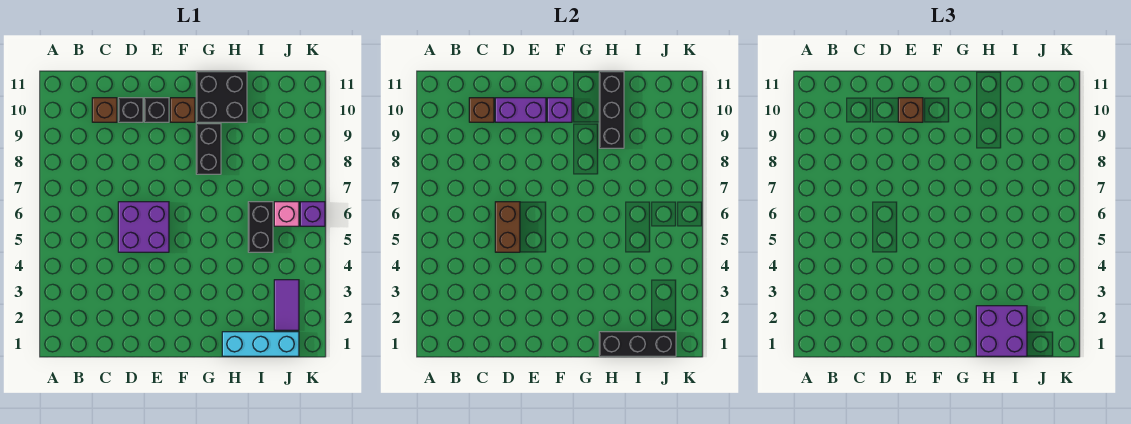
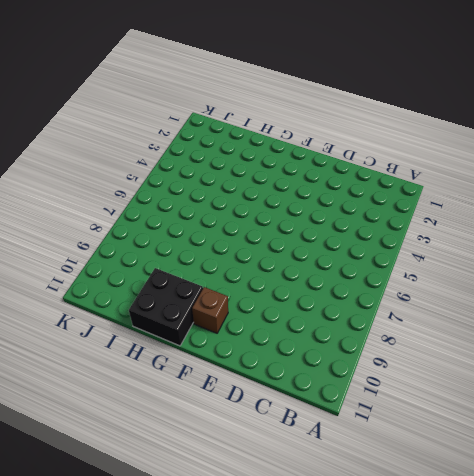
none -> brown brick C10 level 1
none -> purple brick D5:E6 level 1
none -> black brick D10 level 1

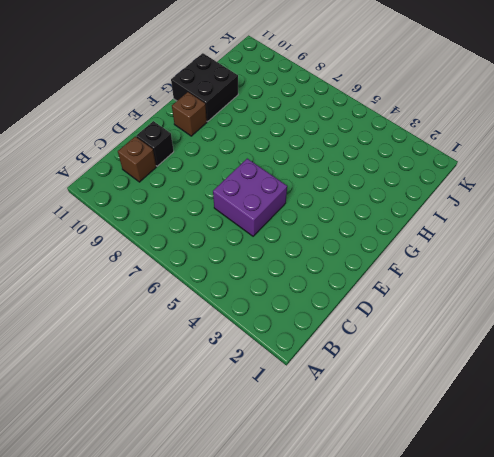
none -> black brick E10 level 1
none -> black brick G8:G9 level 1
none -> cyan brick H1:J1 level 1

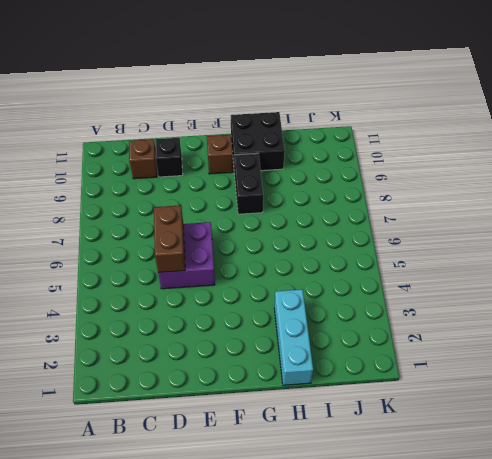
cyan brick H1:H3 level 1 -> cyan brick H1:J1 level 1
none -> black brick E10 level 1
none -> black brick I5:I6 level 1
none -> purple tile J2:J3 level 1

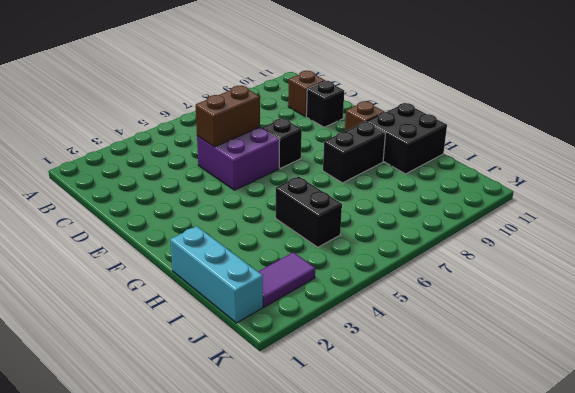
black brick E7 level 1 -> black brick E10 level 1
black brick H5:I5 level 1 -> black brick I5:I6 level 1
none -> pink brick J6 level 1
none -> purple brick K6 level 1
none -> brown brick C10 level 2

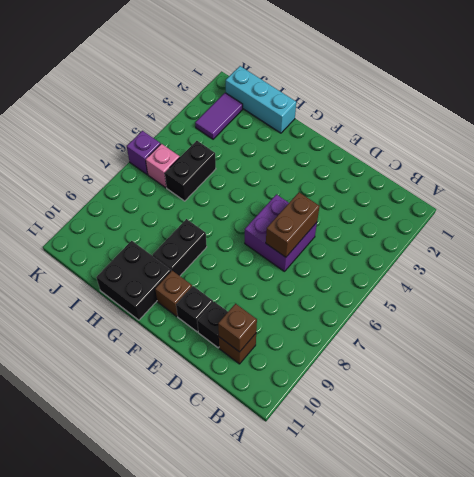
none -> purple brick D10:E10 level 2
none -> purple brick F10 level 2
none -> black brick H1:J1 level 2

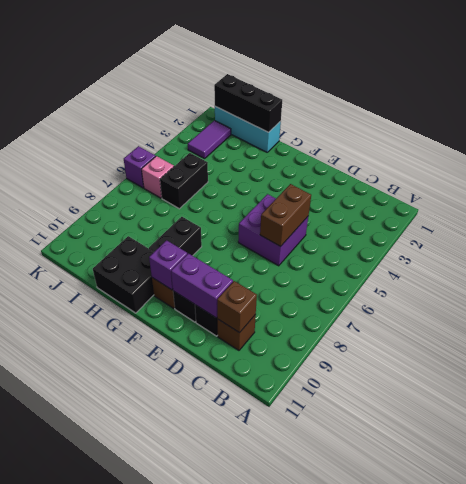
none -> black brick H9:H11 level 2
none -> brown brick E10 level 3
none -> purple brick H1:I2 level 3

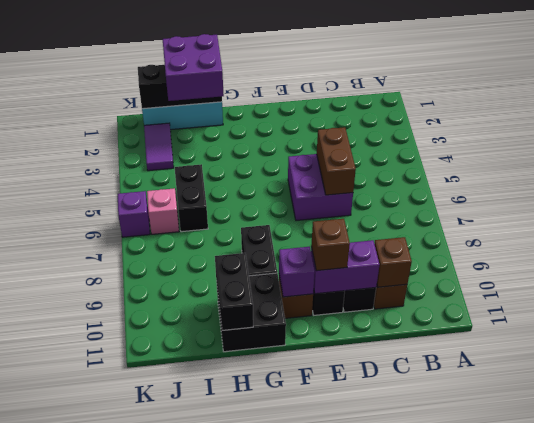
black brick H10:H11 level 2 -> black brick H9:H11 level 2

